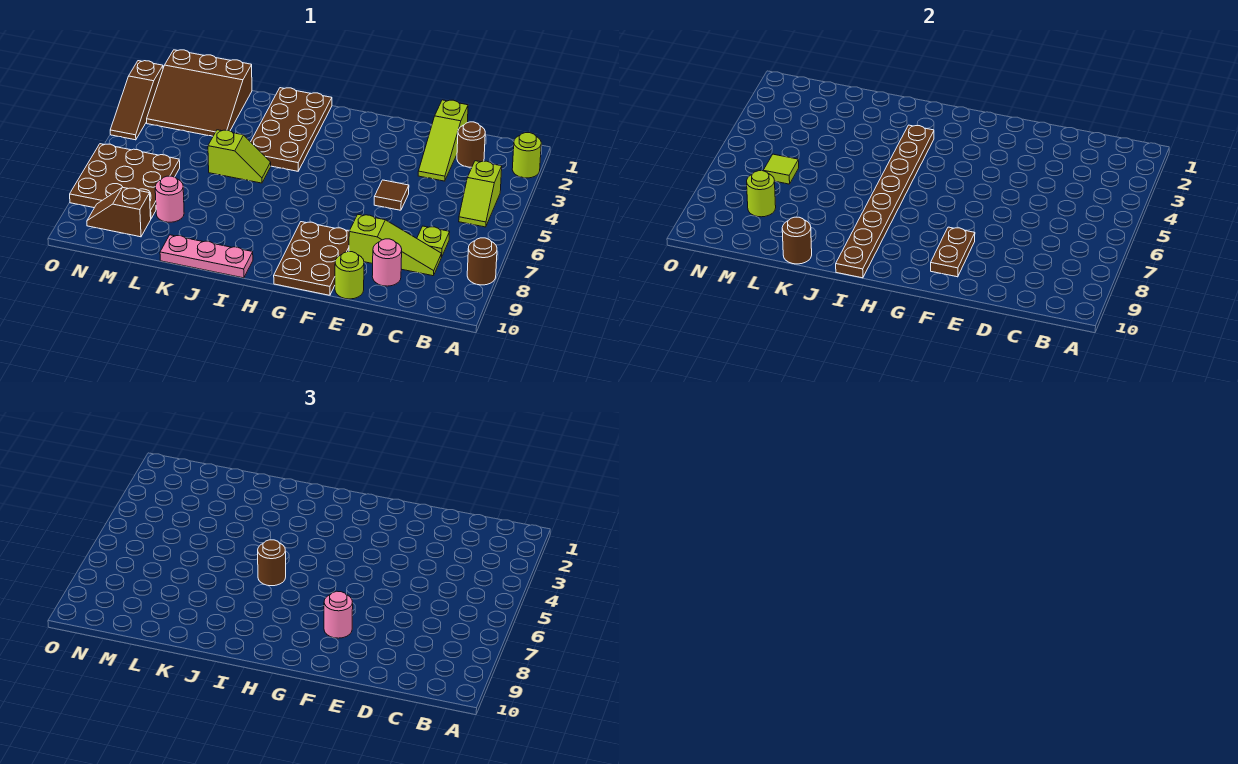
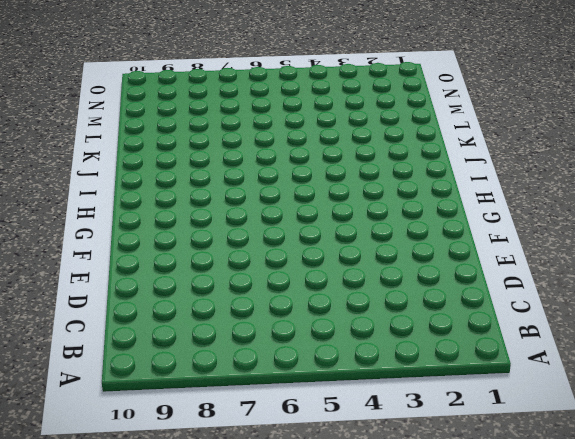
none -> lime round brick A2 level 1
none -> brown round brick A8 level 1
none -> lime slope B4:B5 level 1 top 4

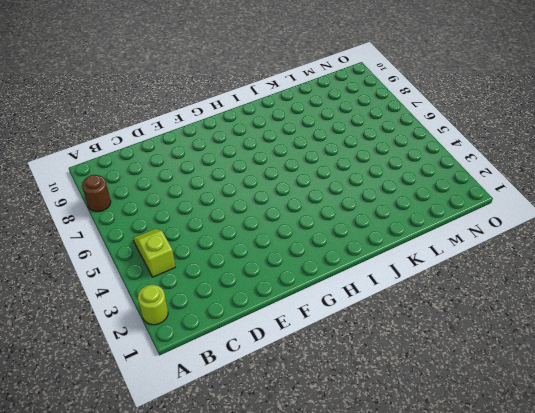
none -> brown round brick C2 level 1
none -> lime plate C7 level 1
none -> lime slope C8:E8 level 1 top E

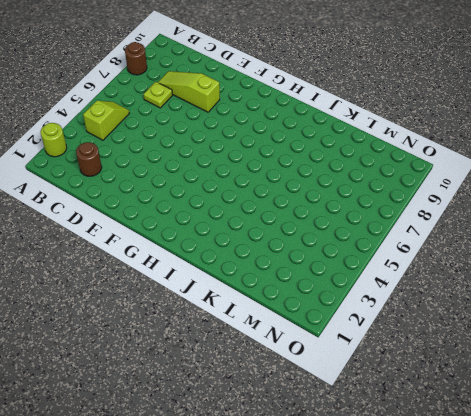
none -> lime slope D1:D3 level 1 top 1
none -> pink round brick D9 level 1
none -> brown tile E5 level 1

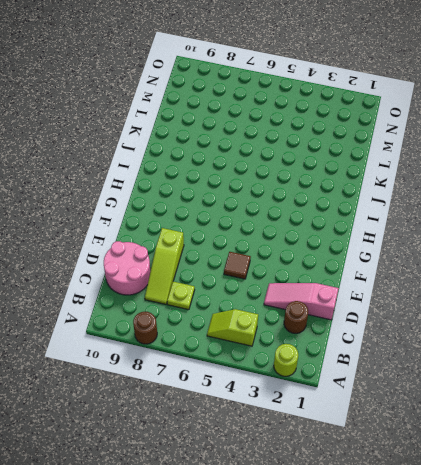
pink round brick C9:D10 level 1 -> pink round brick D9 level 1
pink slope D1:D3 level 1 top 1 -> lime slope D1:D3 level 1 top 1
none -> lime round brick E10 level 1
none -> brown plate F8:G10 level 1
none -> brown plate I1:J4 level 1

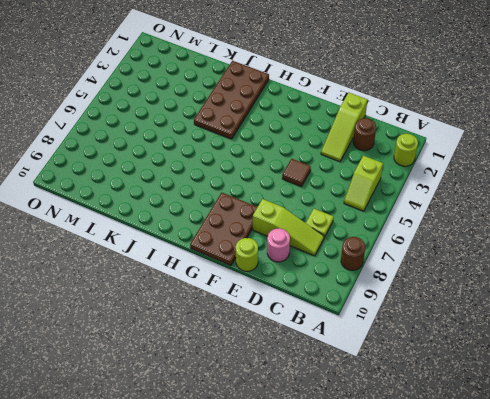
none -> pink plate I10:K10 level 1
none -> lime slope J5:K5 level 1 top K
none -> brown slope L1:N3 level 1 top 1

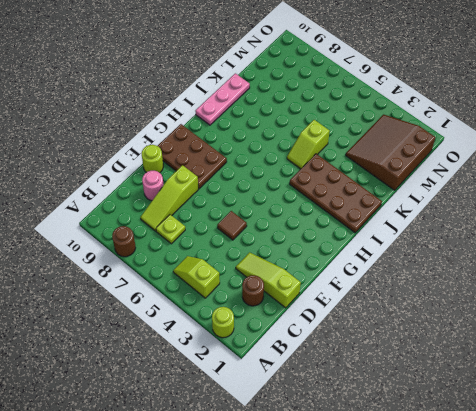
none -> pink round brick L8 level 1
none -> brown plate M6:O8 level 1
none -> brown slope M9:N9 level 1 top M

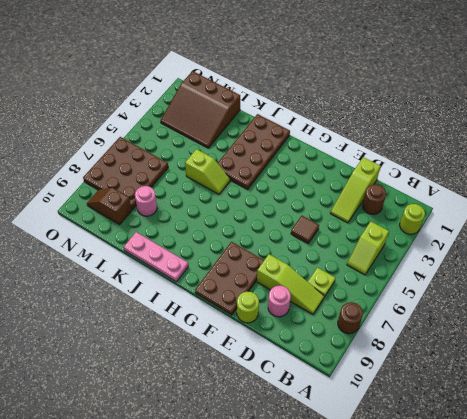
none -> brown slope O2:O4 level 1 top 2
none -> brown plate F8:F9 level 2
none -> brown plate I3:I10 level 2

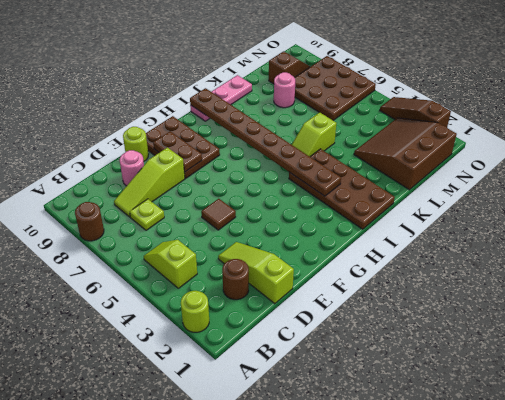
none -> brown round brick K10 level 2
none -> lime tile M6 level 2
none -> lime round brick M8 level 2

